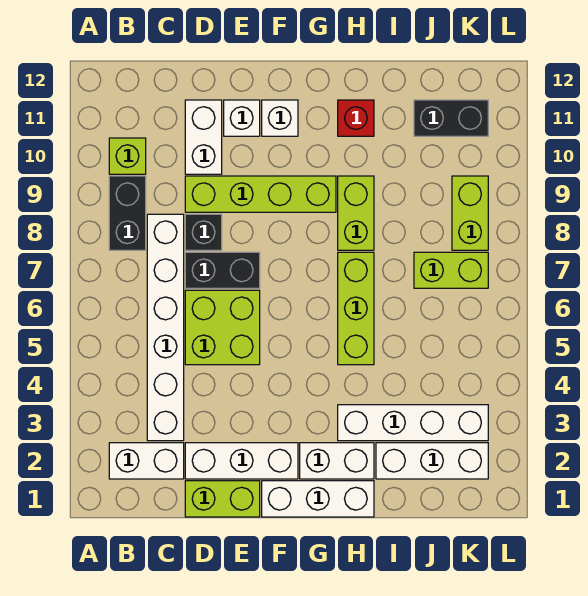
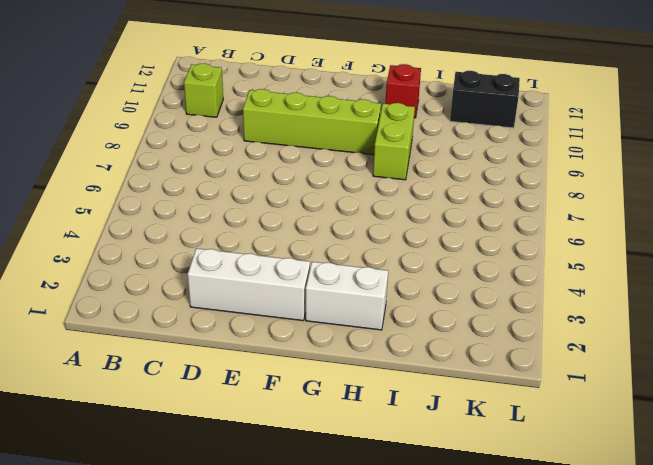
none -> white brick B2:C2 level 1
none -> black brick B8:B9 level 1
none -> white brick C3:C8 level 1

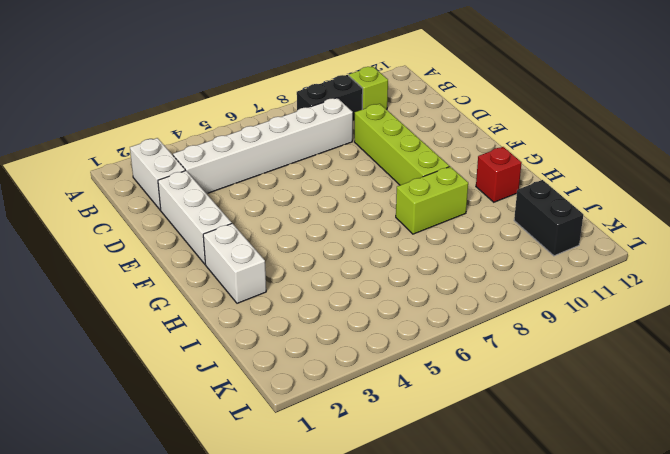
none -> lime brick D1:E1 level 1
none -> lime brick D5:E6 level 1
none -> black brick D7:E7 level 1

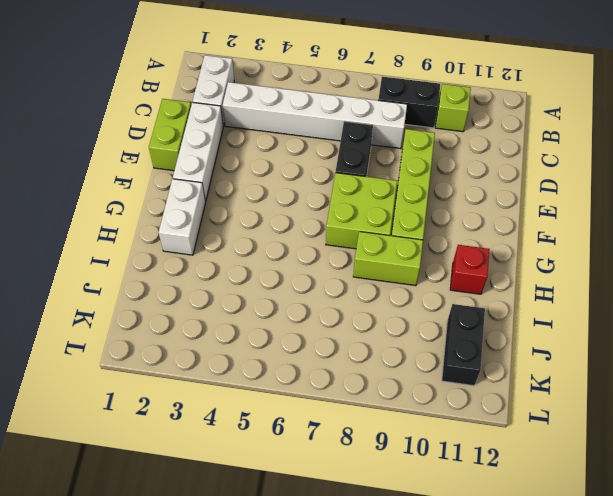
lime brick F7:G8 level 1 -> lime brick D5:E6 level 1
none -> black brick D8 level 1
none -> white brick D10:D11 level 1
none -> white brick E11 level 1

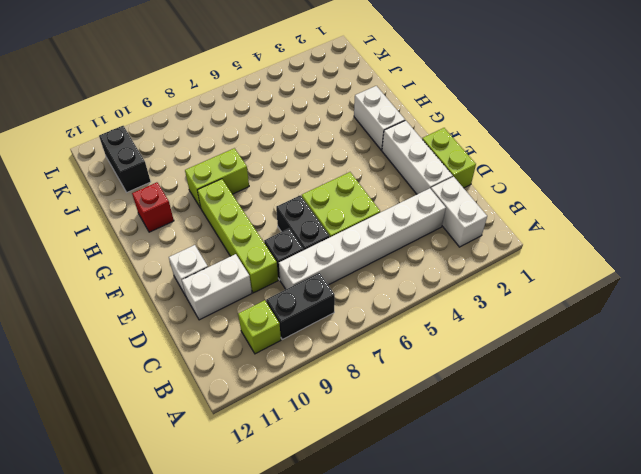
none -> white brick F1:H1 level 1
none -> white brick F11 level 1
none -> white brick H3:K3 level 1

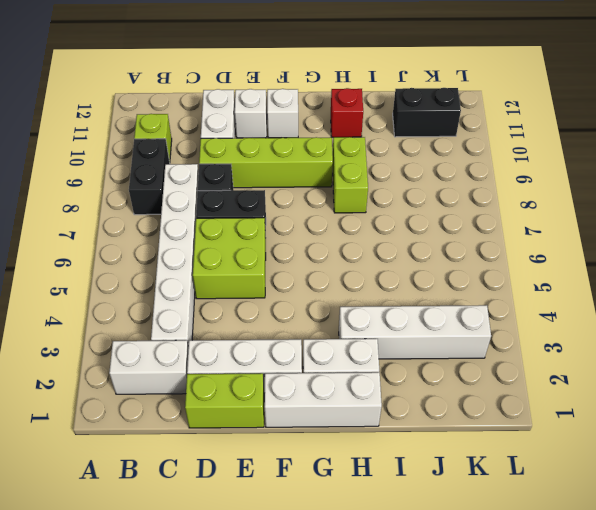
none -> lime brick H5:H7 level 1
none -> white brick I2:K2 level 1
none -> lime brick J7:K7 level 1

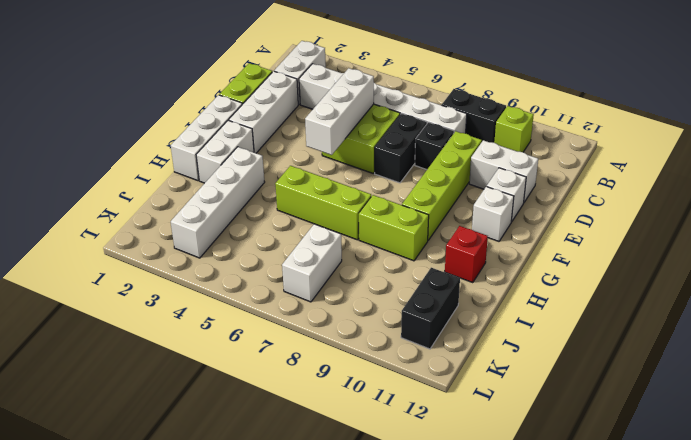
white brick D5:F5 level 2 -> white brick I2:K2 level 1
white brick J7:K7 level 1 -> lime brick J7:K7 level 1
none -> lime brick K8:K9 level 1

